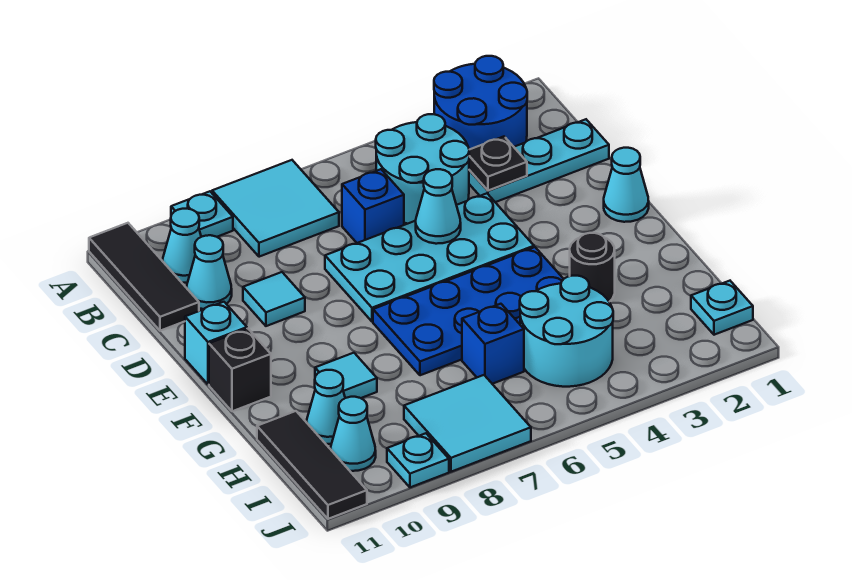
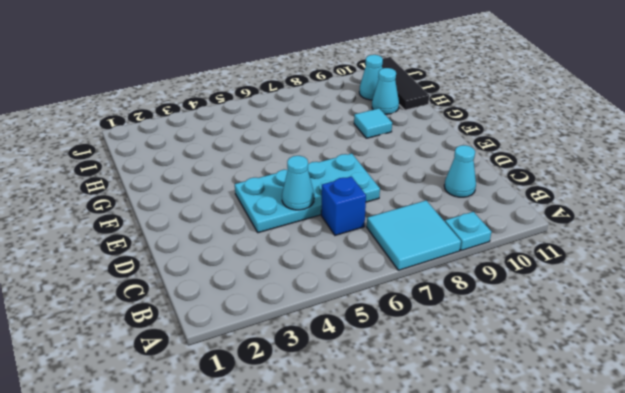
none -> blue round brick A2:B3 level 1
none -> black tile A11:C11 level 1
none -> cyan round brick B4:C5 level 1

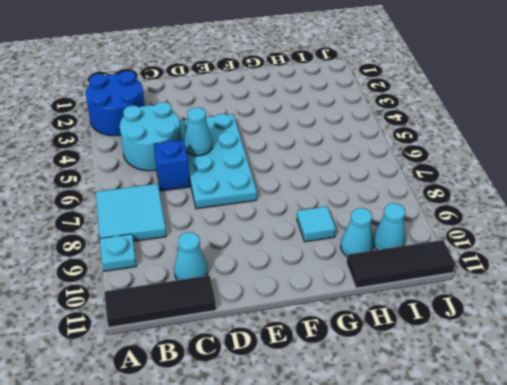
none -> cyan cone B10 level 1
none -> cyan plate C1:C3 level 1
none -> cyan tile D9 level 1

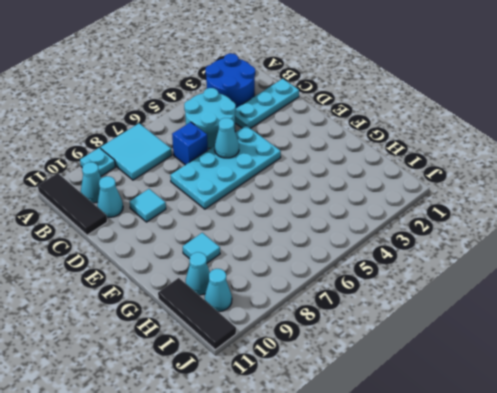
none -> cyan cone E1 level 1
none -> cyan brick E11 level 1
none -> blue plate F4:G7 level 1

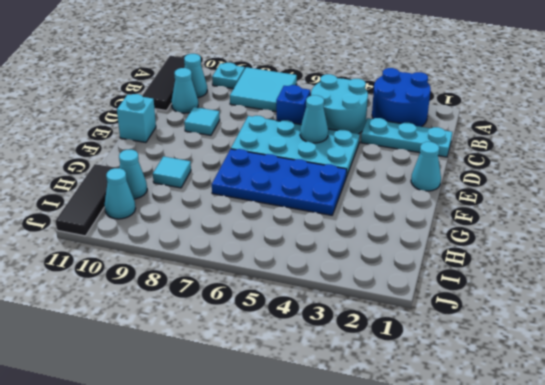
none -> black brick F11 level 1
none -> black round brick G3 level 1
none -> cyan round brick H4:I5 level 1

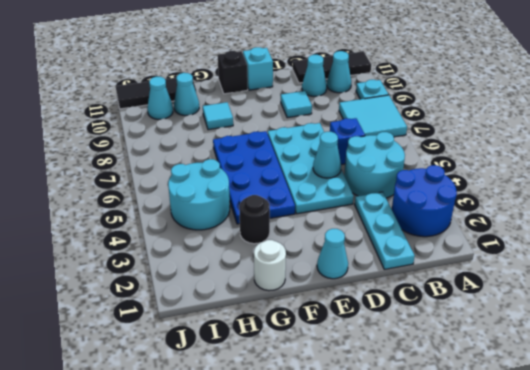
white round brick G1 level 1 -> none
none -> blue brick H6 level 1
none -> cyan plate I1 level 1
none -> cyan tile I7:J8 level 1

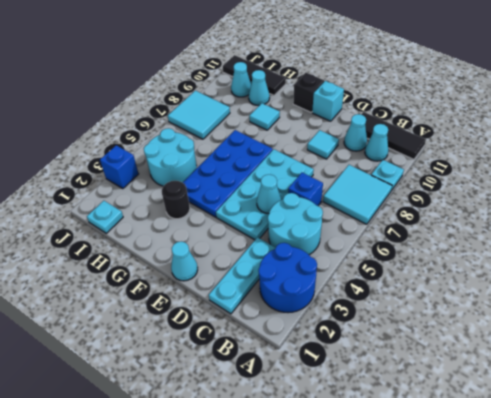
blue brick J3 level 1 -> blue brick H6 level 1
none -> cyan plate J9 level 1
none -> black plate C3 level 2

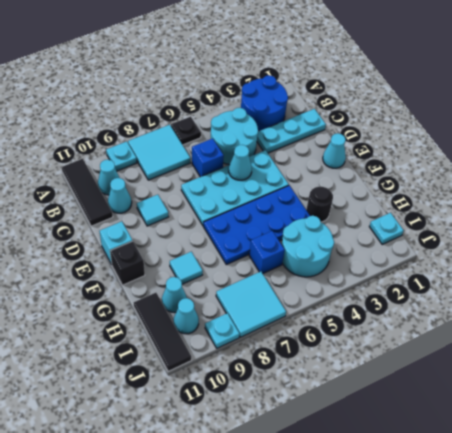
black plate A6 level 1 -> black plate C3 level 2

